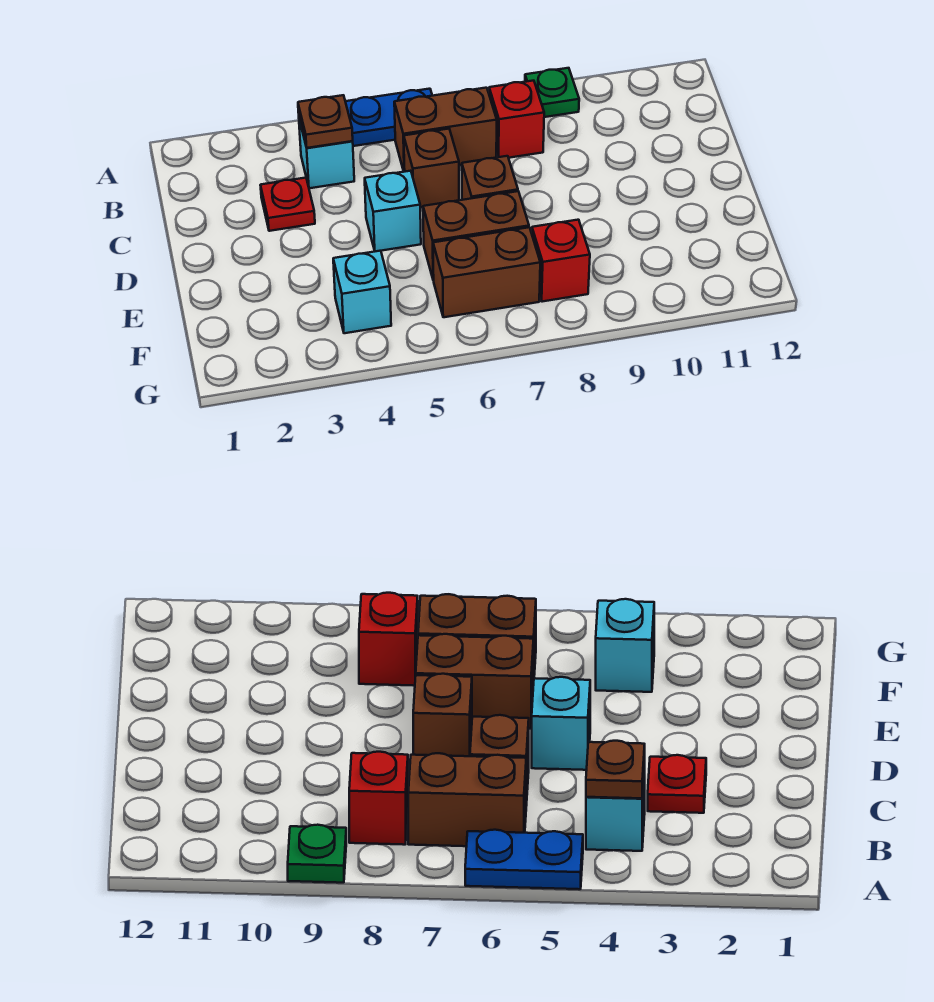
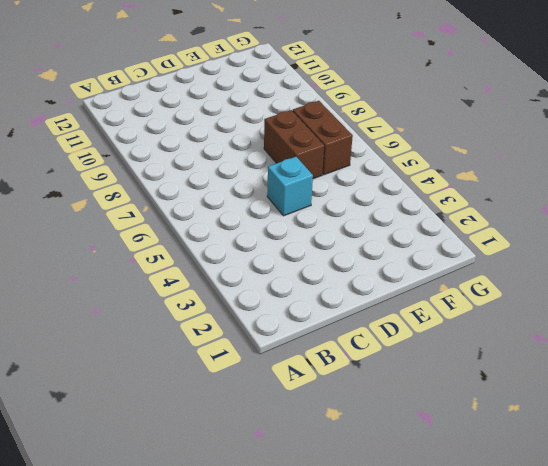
none -> blue plate A5:A6 level 1
none -> green plate A9 level 1
none -> cyan brick B4 level 1

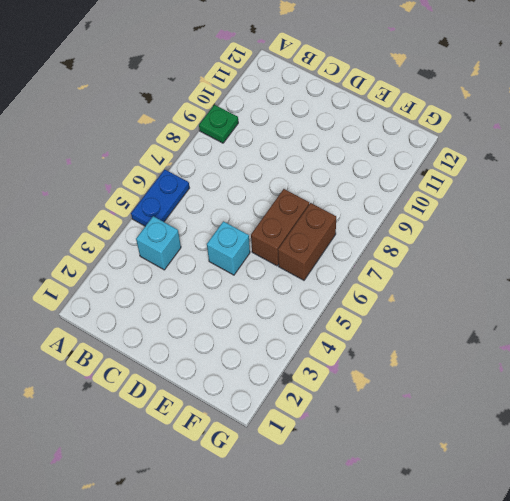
none -> brown brick B6:B7 level 1
none -> red brick B8 level 1
none -> red plate C3 level 1

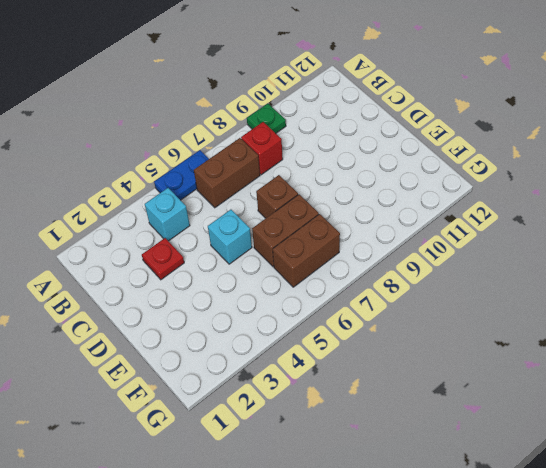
none -> brown brick C6 level 1
none -> cyan brick F4 level 1
none -> red brick F8 level 1

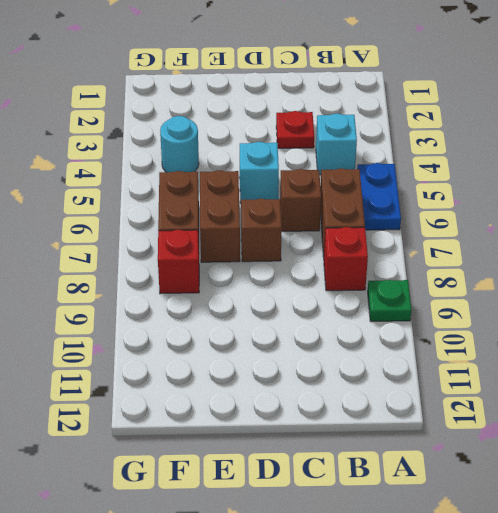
cyan round brick F4 level 1 -> cyan brick F4 level 1
none -> brown plate B4 level 2

